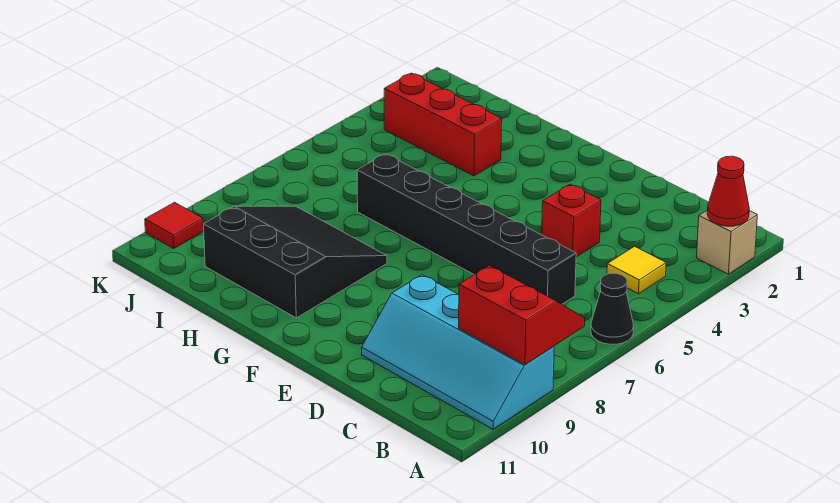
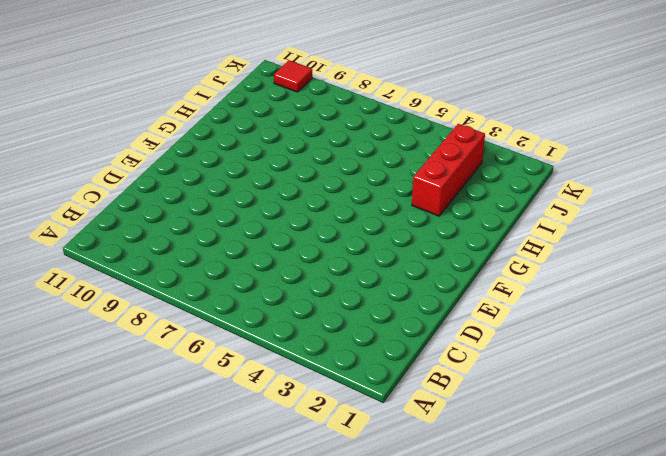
none -> tan brick A2 level 1
none -> black cone A6 level 1

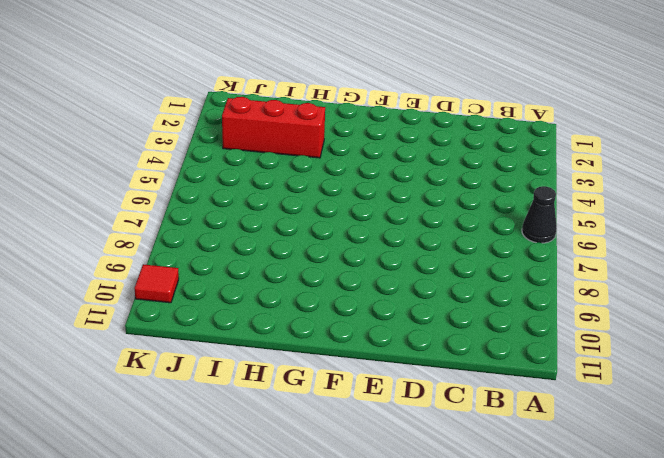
none -> tan brick A2 level 1
none -> cyan slope A9:D10 level 1 top 9

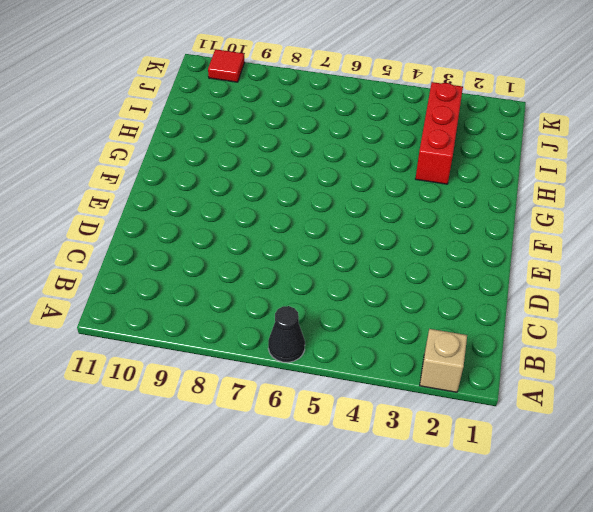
none -> cyan slope A9:D10 level 1 top 9
none -> yellow tile B4 level 1

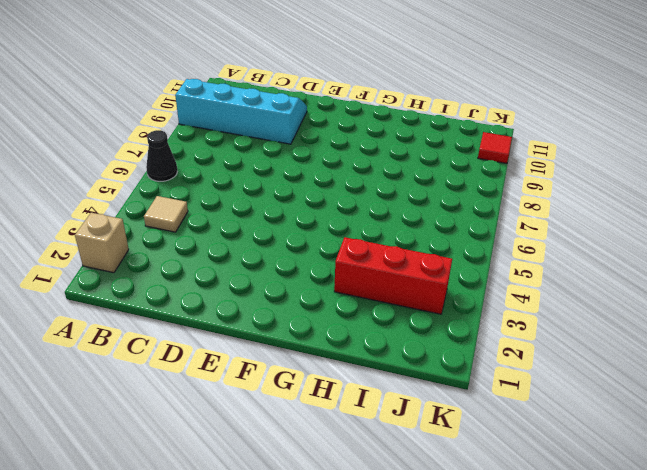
tan tile B4 level 1 -> yellow tile B4 level 1
none -> black brick C6:H6 level 1
none -> red brick D4 level 1

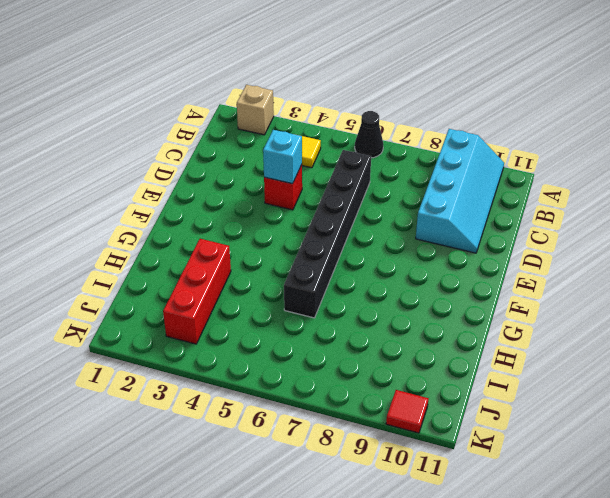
cyan brick D4 level 2 -> none
none -> black slope G8:I10 level 1 top 10
none -> red cone A2 level 2

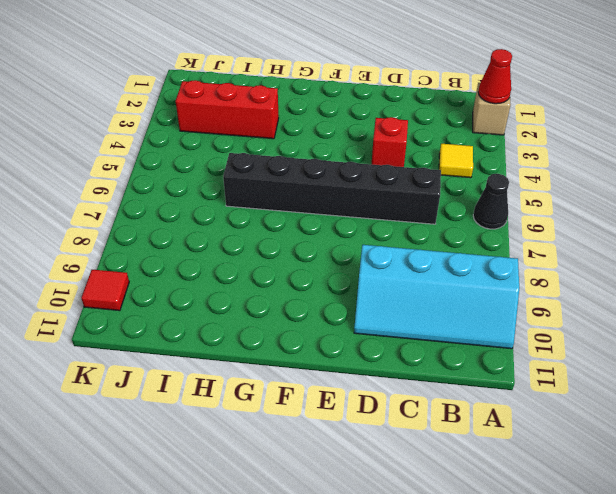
none -> black slope G8:I10 level 1 top 10
none -> red slope A8:B9 level 2 top 9

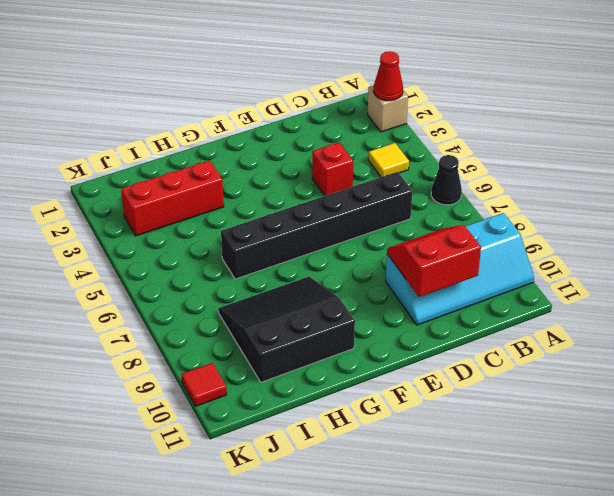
red slope C9:D10 level 2 top 10 -> red slope A8:B9 level 2 top 9

